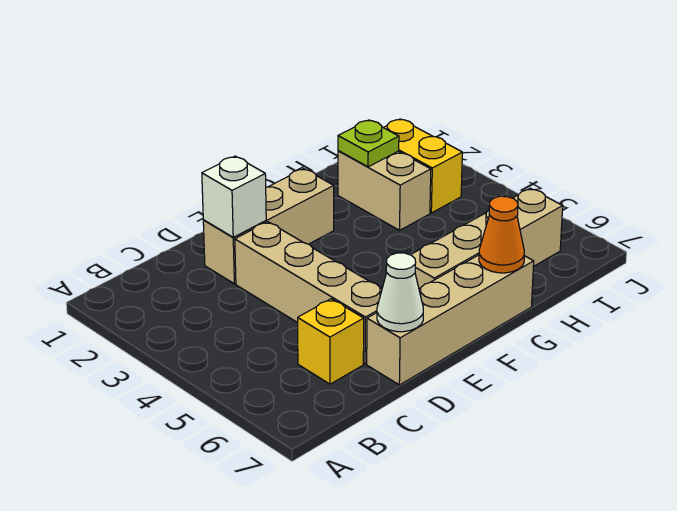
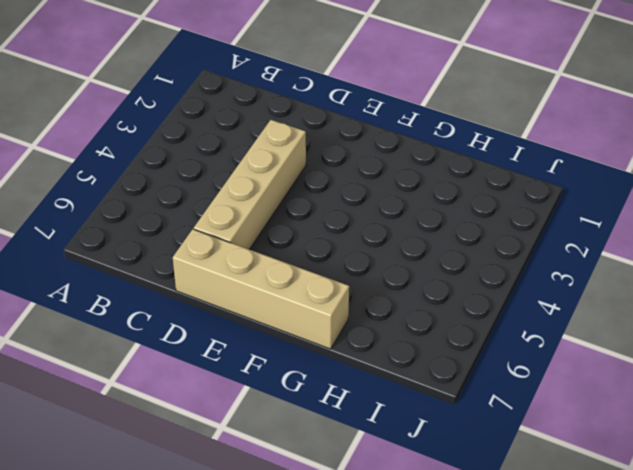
none -> yellow brick C6 level 1
none -> tan brick D2:F2 level 1

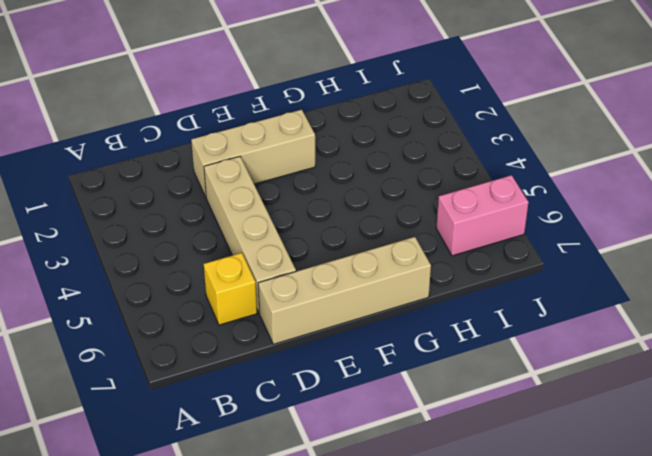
pink brick I6:J6 level 1 -> tan brick F6:I6 level 1
none -> tan brick H2:H3 level 1
none -> yellow brick I2:I3 level 1

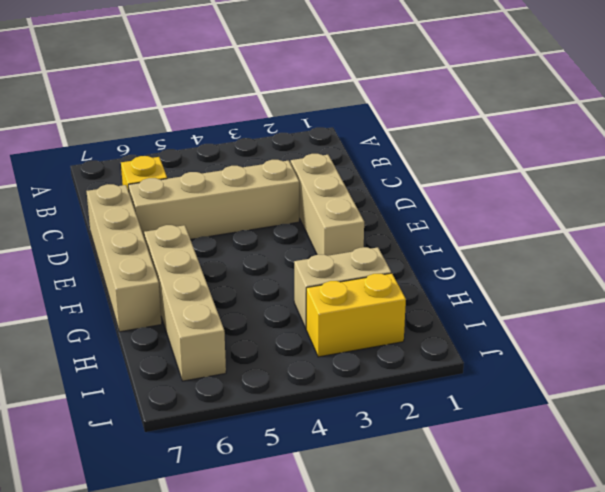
none -> white brick D2 level 2
none -> white cone D7 level 2

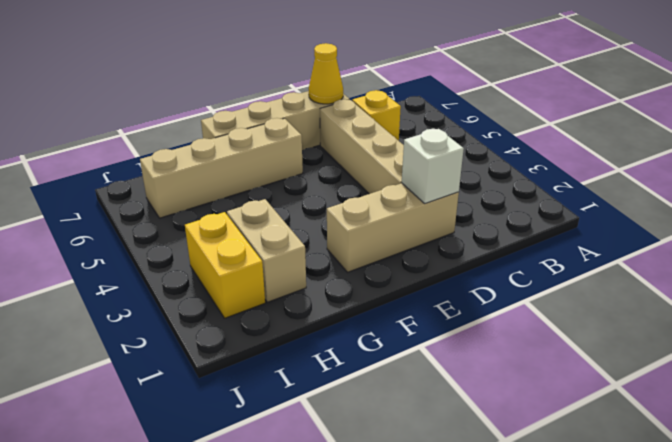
yellow cone D7 level 2 -> white cone D7 level 2
none -> orange cone G7 level 2
none -> lime plate H2 level 2

